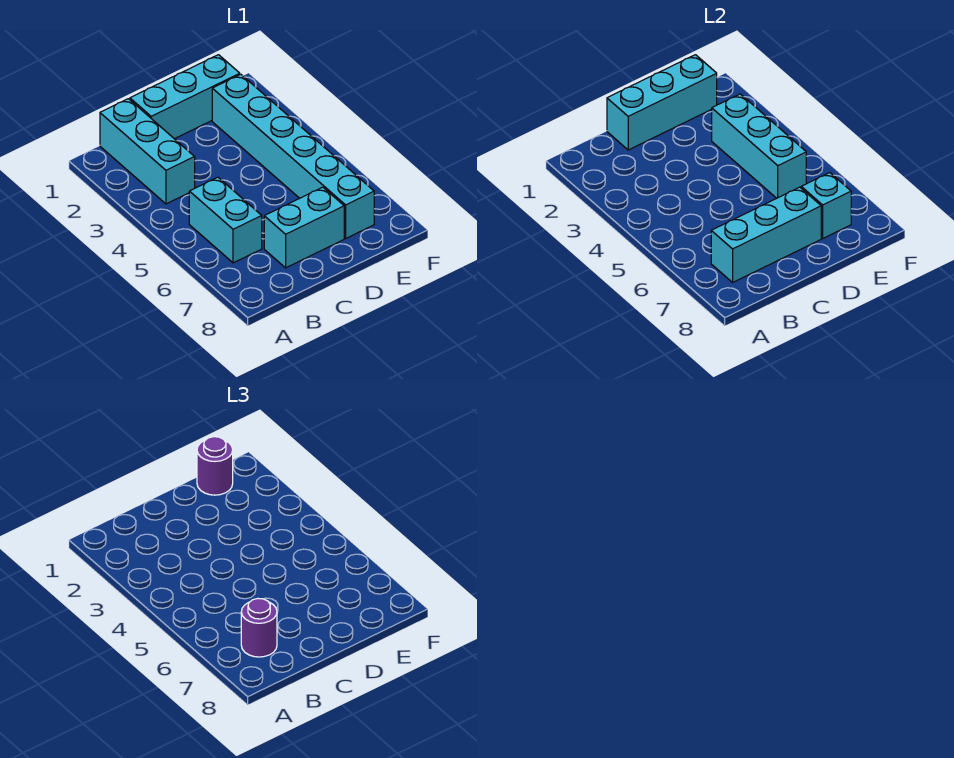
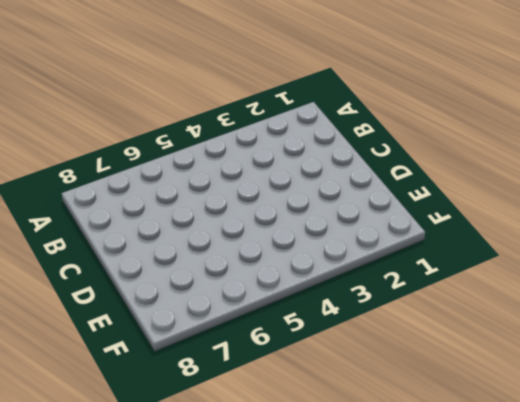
none -> cyan brick B1:B3 level 1
none -> cyan brick B5:B6 level 1

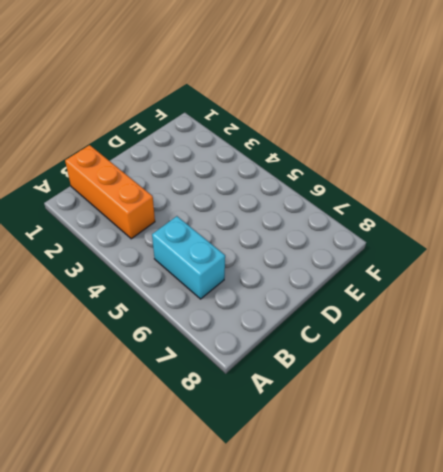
orange brick B1:B3 level 1 -> cyan brick B1:B3 level 1
none -> cyan brick C1:E1 level 1
none -> cyan brick C7:D7 level 1

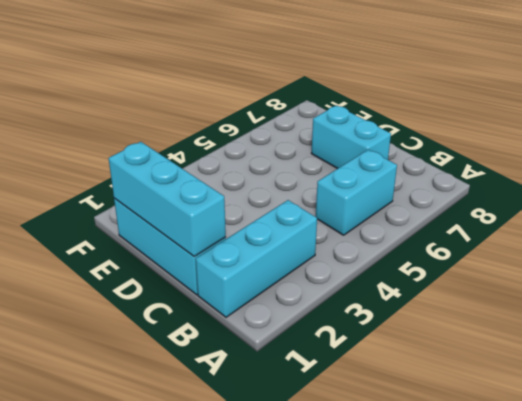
none -> cyan brick E2:E7 level 1
none -> cyan brick B7:D7 level 2

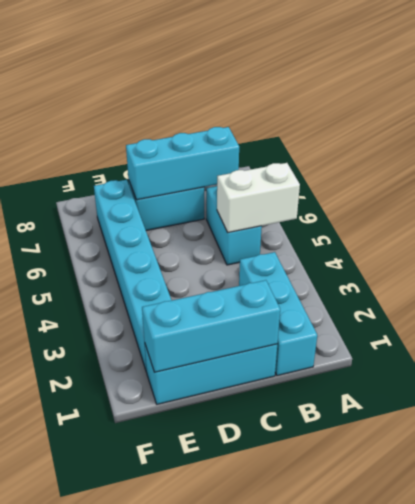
white brick A5:B5 level 2 -> none
none -> cyan brick E3:E5 level 2
none -> cyan brick E7 level 2

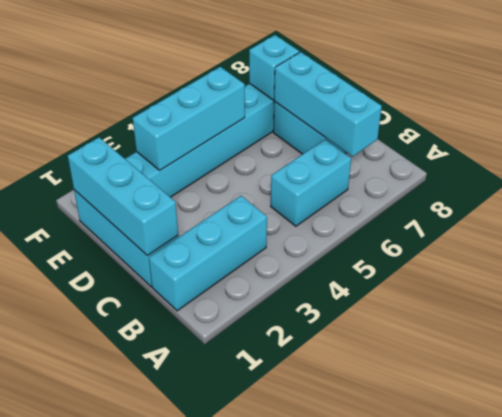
none -> purple round brick B7 level 3
none -> purple round brick E1 level 3

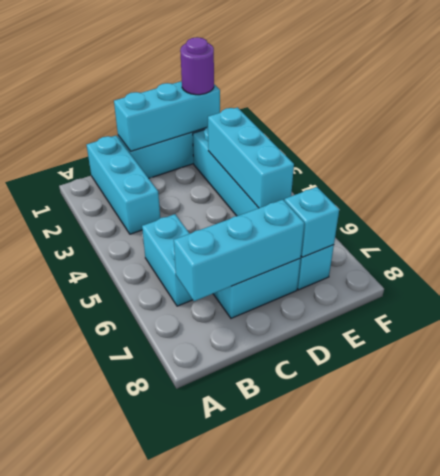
none -> purple round brick B7 level 3

